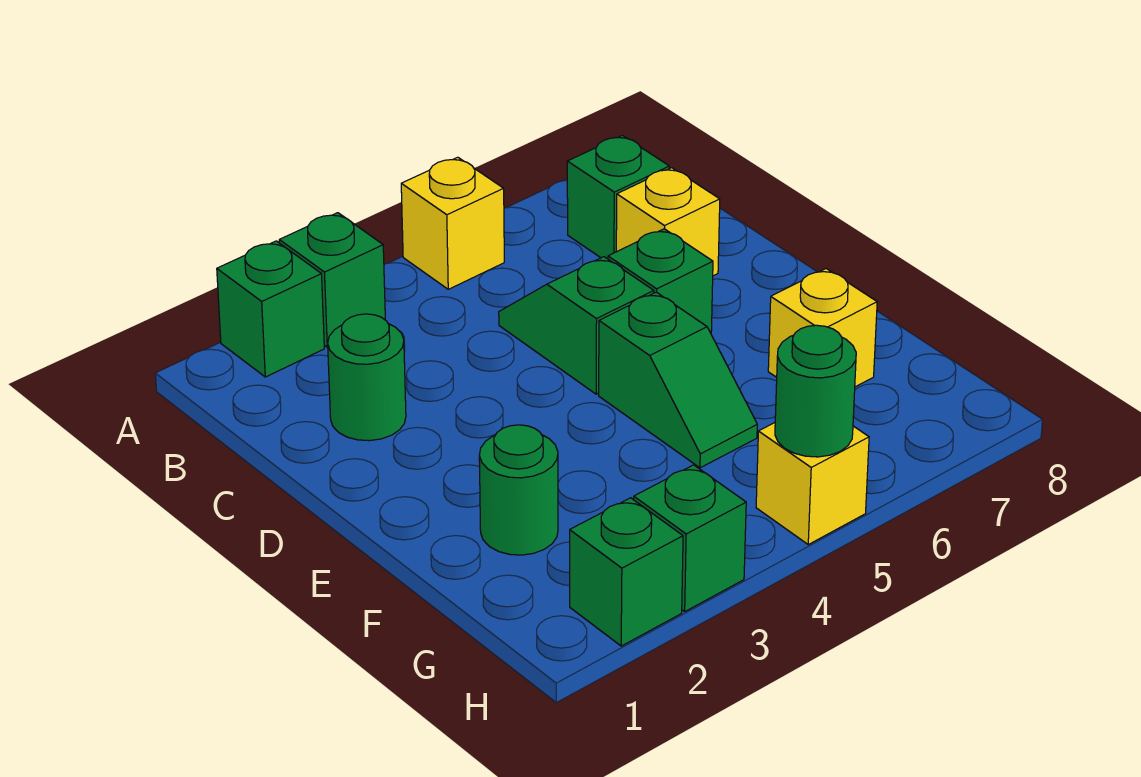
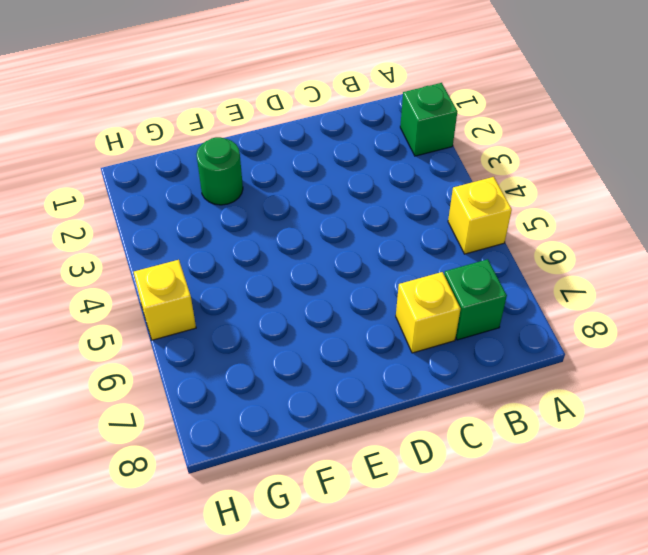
none -> green brick A3 level 1
none -> green round brick C2 level 1
none -> green slope C5:D5 level 1 top D

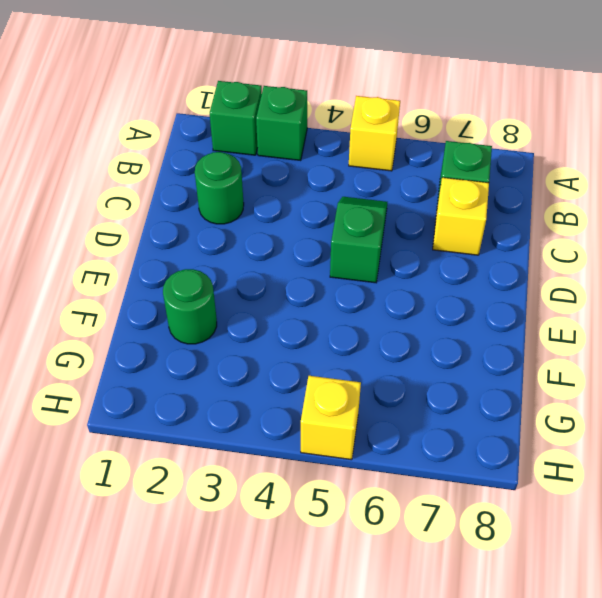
none -> green brick D6 level 1
none -> green slope E5:F5 level 1 top E
none -> yellow brick F7 level 1

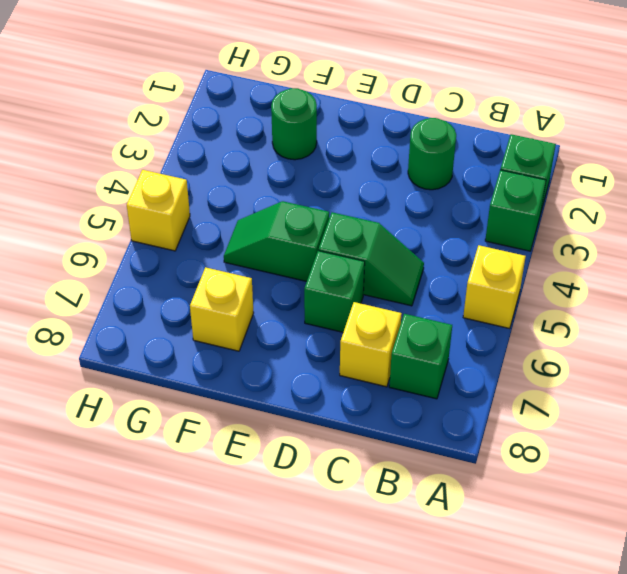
none -> green brick H2 level 1
none -> green brick H3 level 1
none -> green round brick H5 level 2

